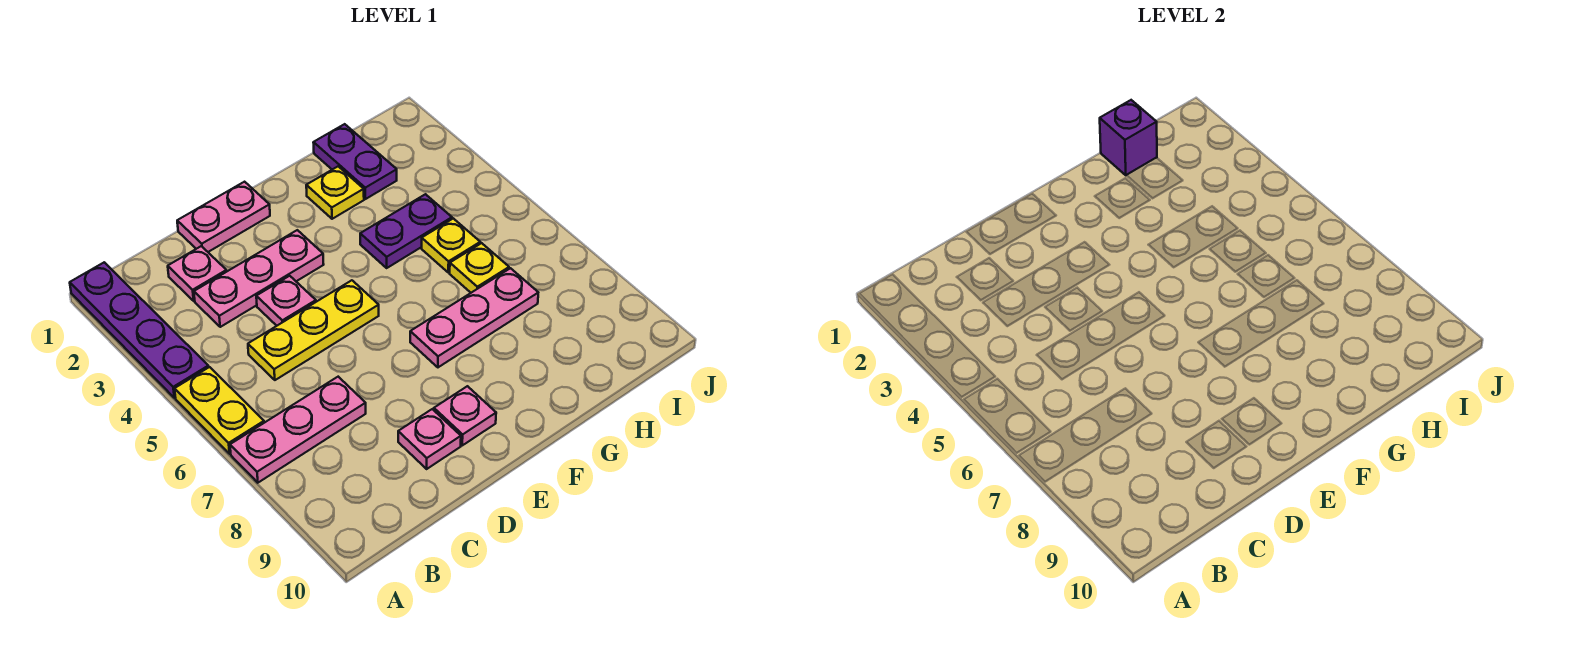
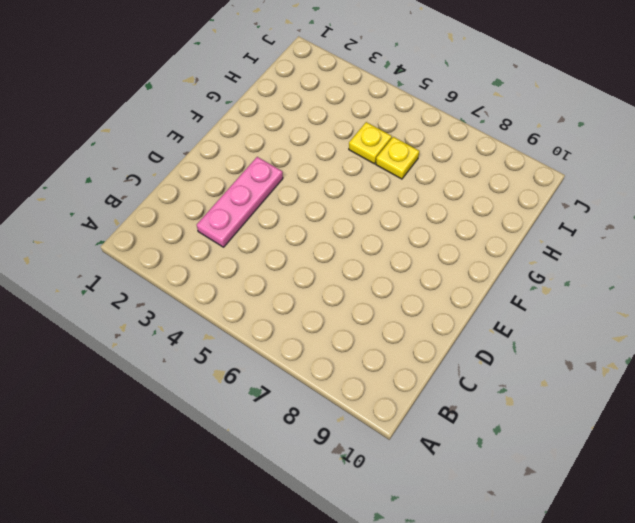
none -> purple plate A1:A4 level 1
none -> yellow plate A5:A6 level 1
none -> pink plate A7:C7 level 1

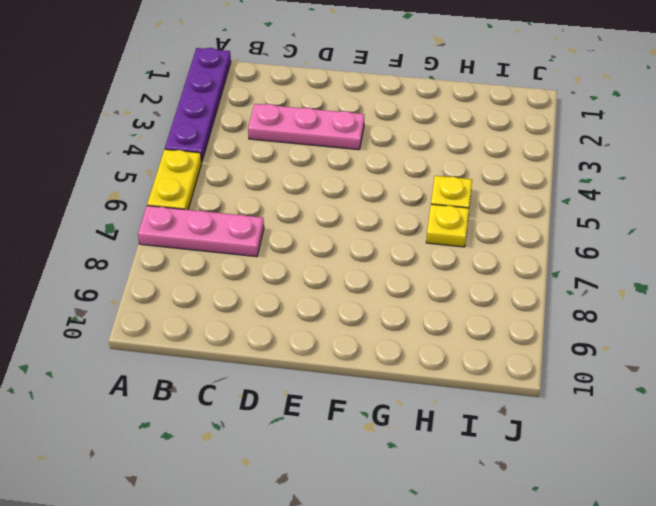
none -> pink plate C2 level 1
none -> yellow plate C5:E5 level 1
none -> pink plate D1:E1 level 1

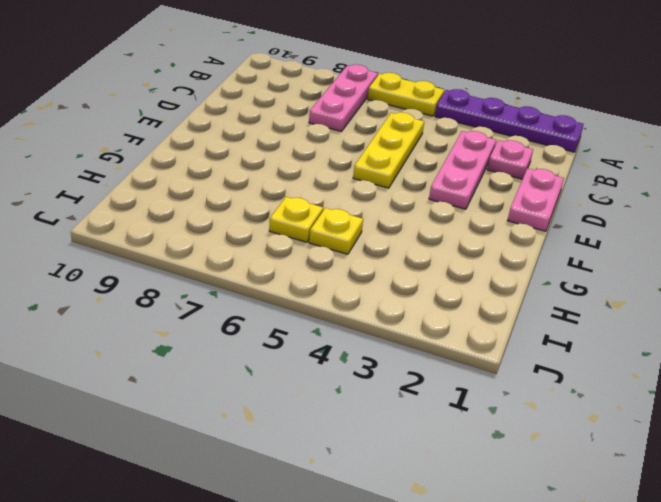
none -> pink plate D4 level 1
none -> pink plate D9 level 1
none -> pink plate E9 level 1

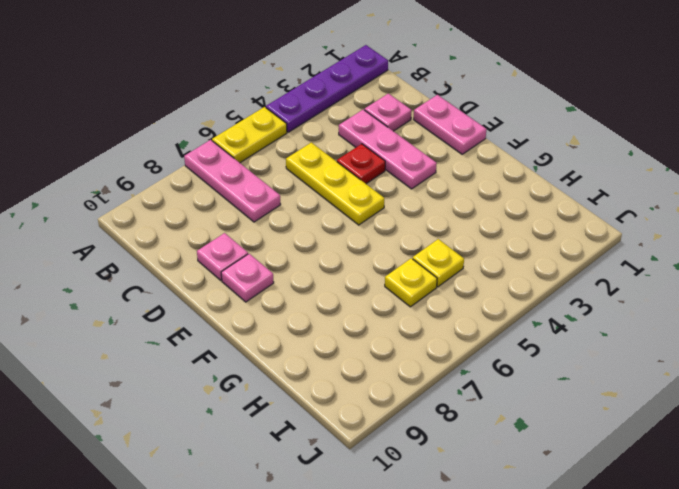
red plate D4 level 1 -> pink plate D4 level 1
none -> pink plate F7:H7 level 1
none -> yellow plate G2 level 1
none -> purple plate G4:H4 level 1

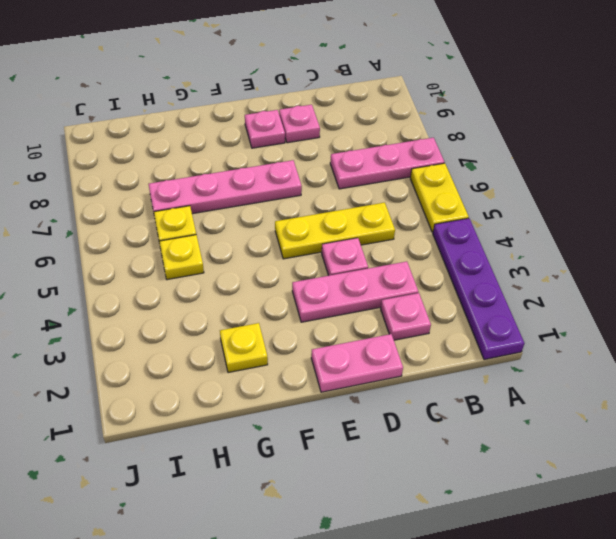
pink plate E7:H7 level 1 -> pink plate F7:H7 level 1
none -> purple plate G4:H4 level 1
none -> purple plate H1:H2 level 1
none -> purple brick H1 level 2

